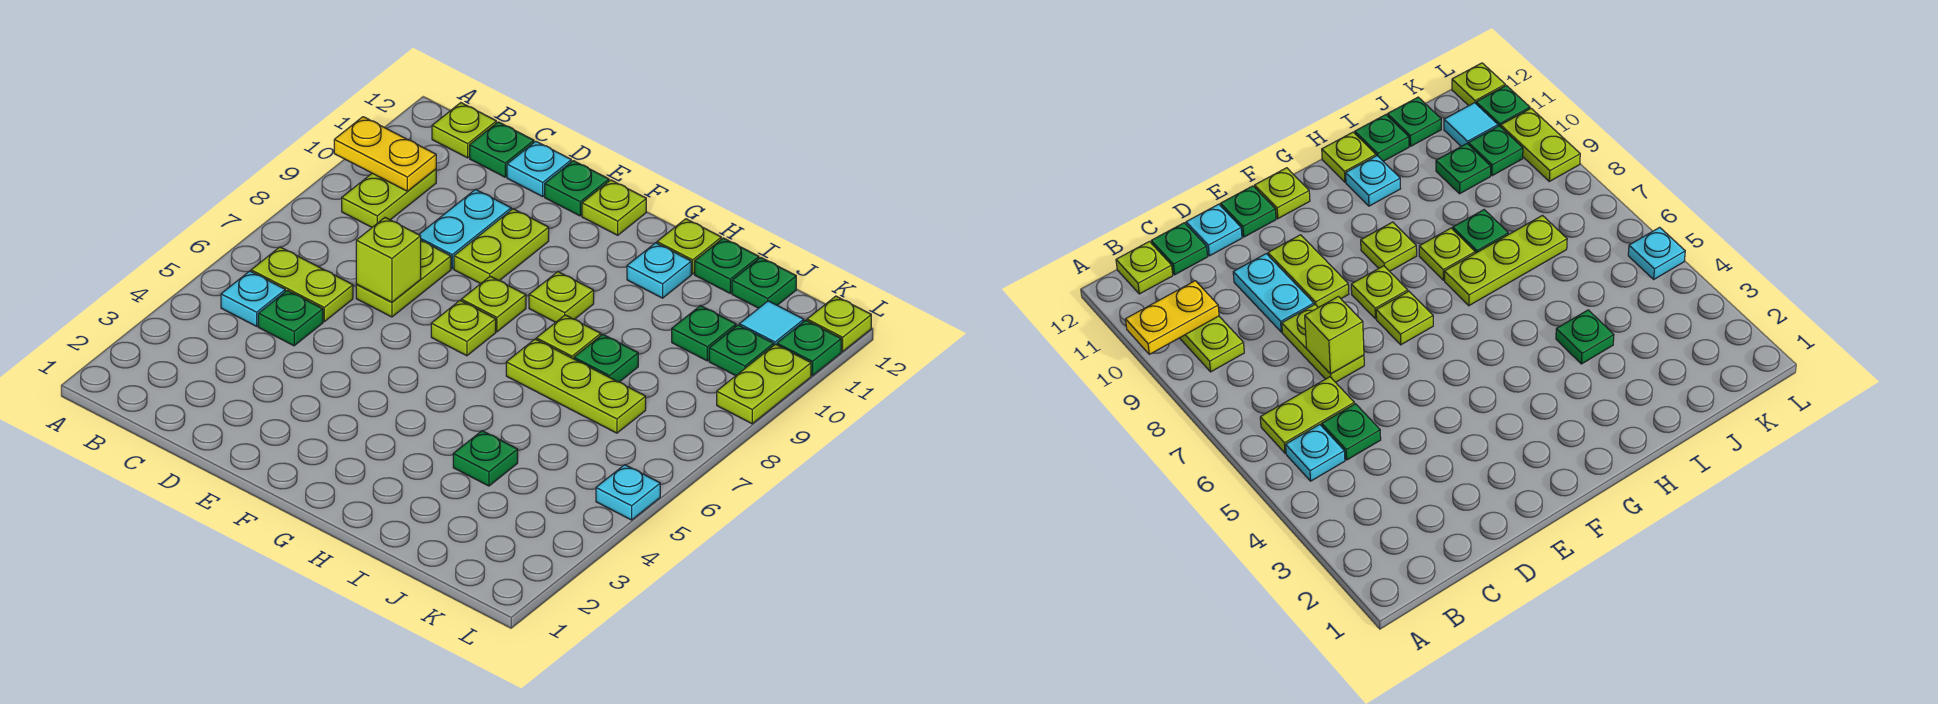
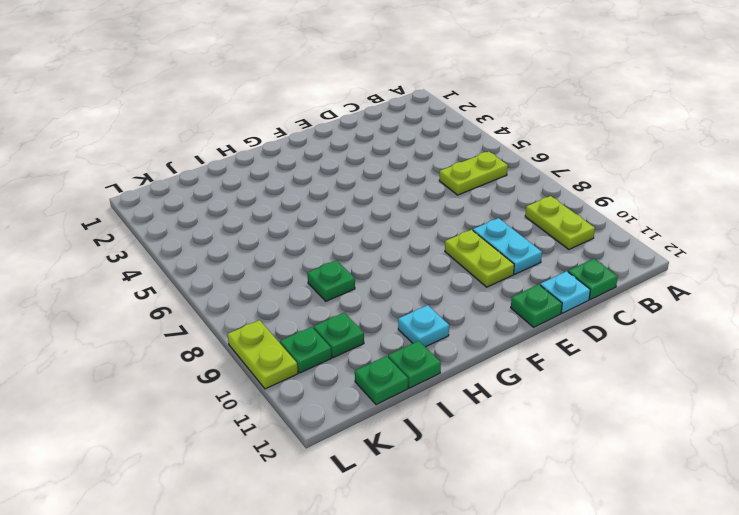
none -> cyan plate B5 level 1
none -> lime plate B12 level 1
none -> green plate C5 level 1
none -> lime plate D7:D8 level 1

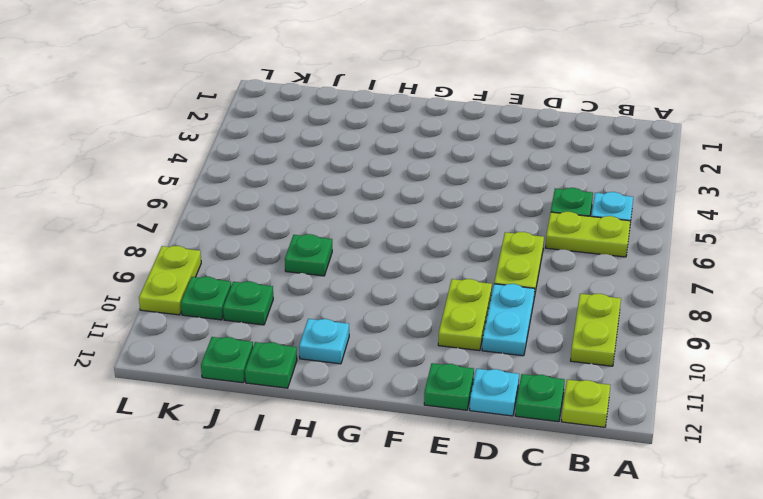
none -> lime plate F7 level 1
none -> lime plate F8 level 1
none -> lime plate F12 level 1
none -> lime plate G9 level 1

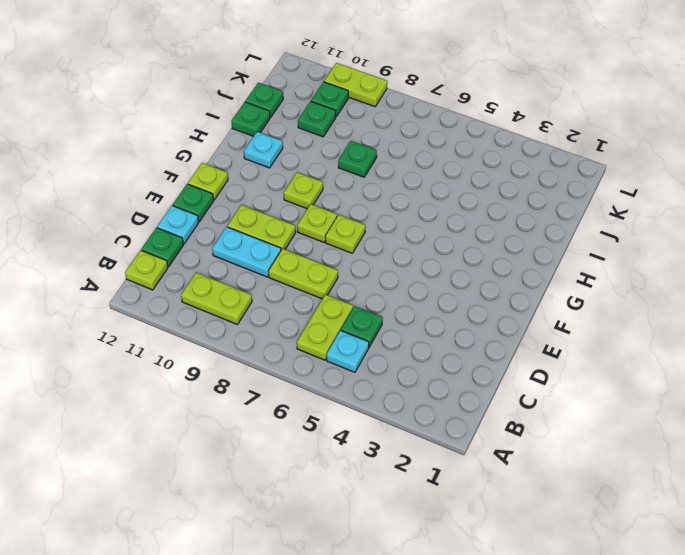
none -> lime plate H7:J7 level 1
none -> lime plate H8 level 1
none -> lime plate H12 level 1
none -> green plate I4 level 1

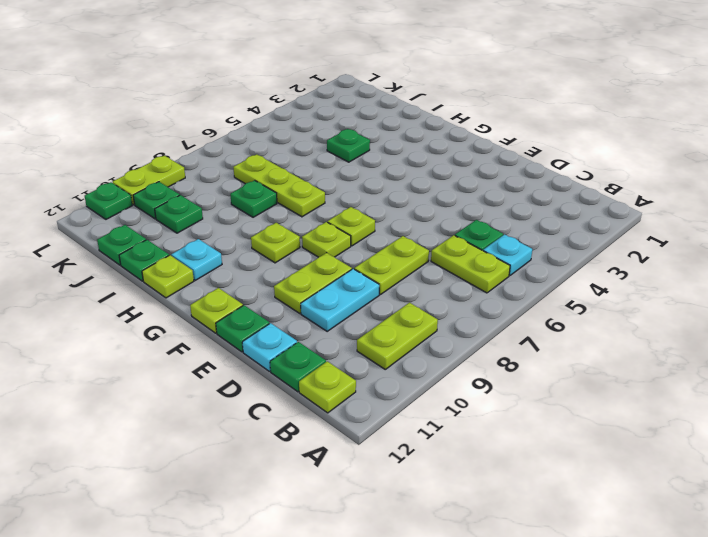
none -> lime plate H8 level 1
none -> cyan tile K11 level 1
none -> cyan plate L5 level 1
none -> lime plate L12 level 1

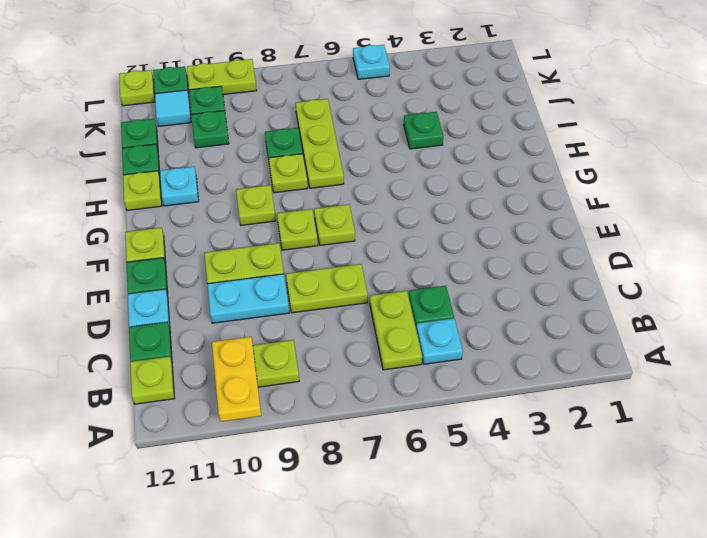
none -> lime brick D7 level 2

